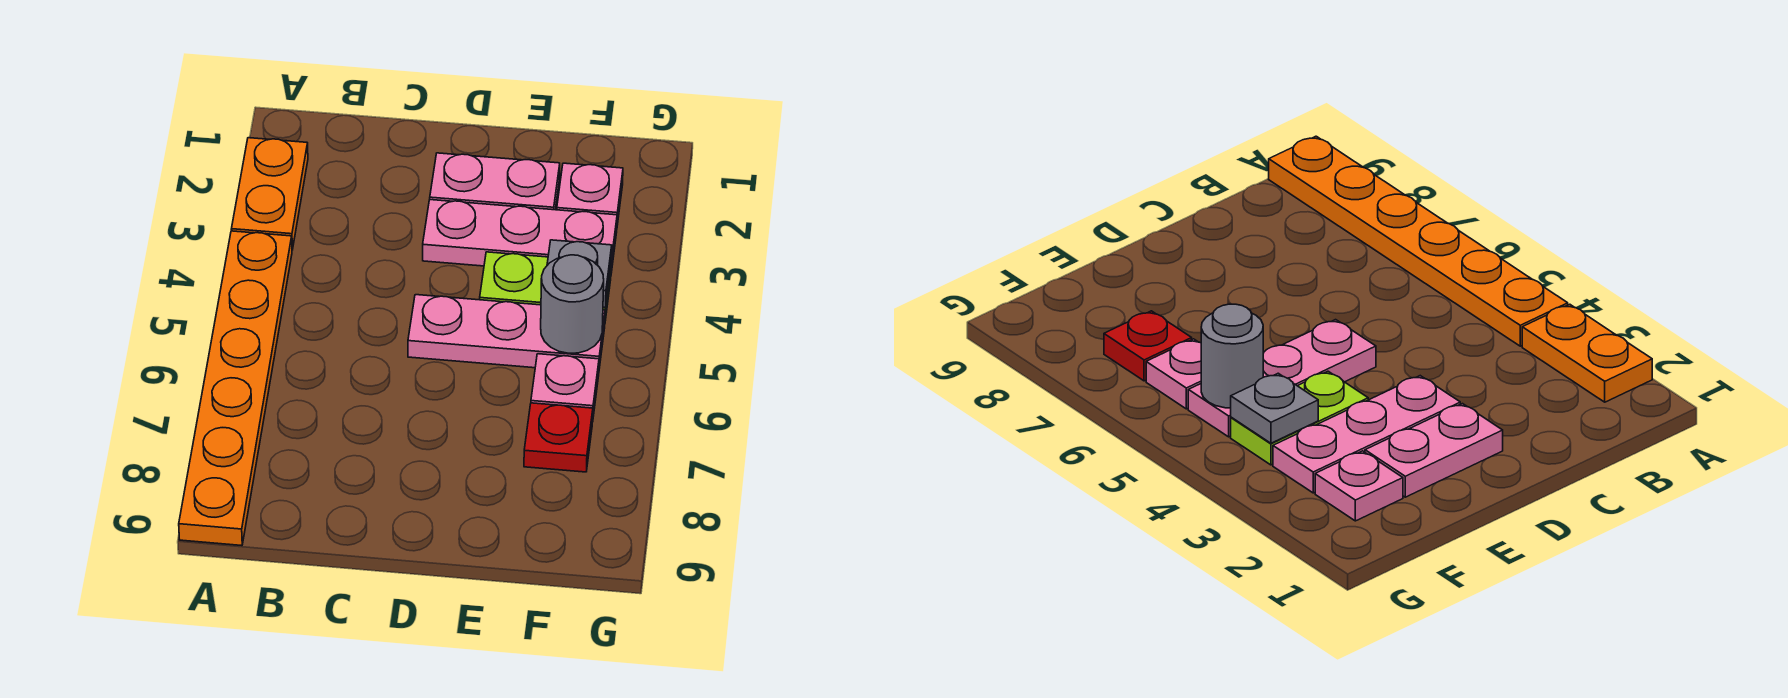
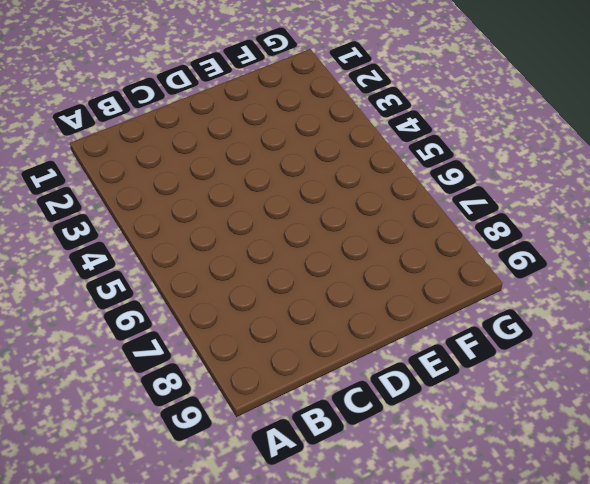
none -> orange plate A2:A3 level 1
none -> orange plate A4:A9 level 1

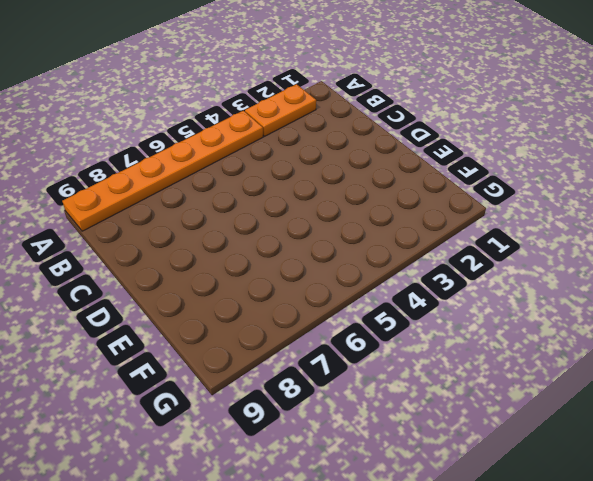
none -> pink plate D2:E2 level 1
none -> pink plate D3:F3 level 1

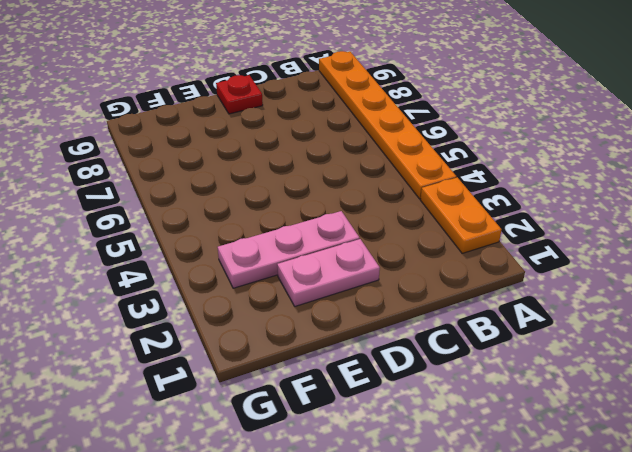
red plate D9 level 1 -> red plate F7 level 1
none -> pink plate D5:F5 level 1
none -> lime plate E4:F4 level 1

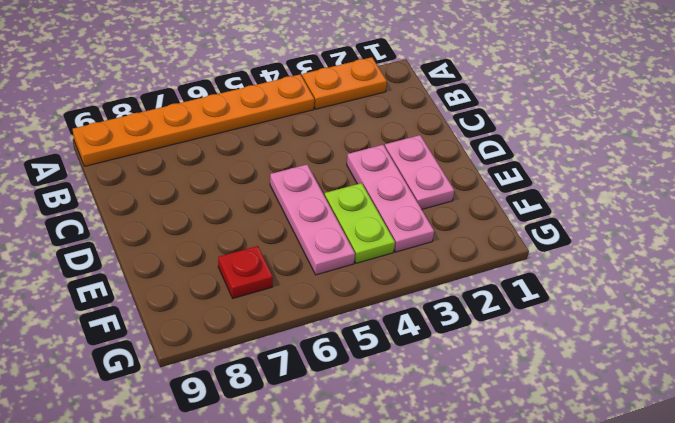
none -> pink plate F2 level 1
none -> pink plate F6 level 1

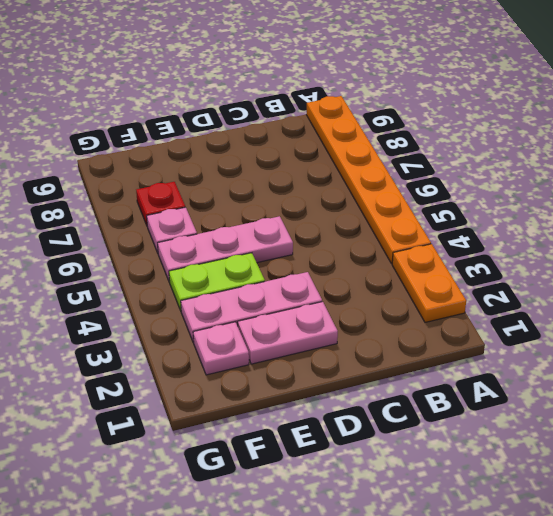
none -> grey plate F4 level 2
none -> grey round brick F5 level 2

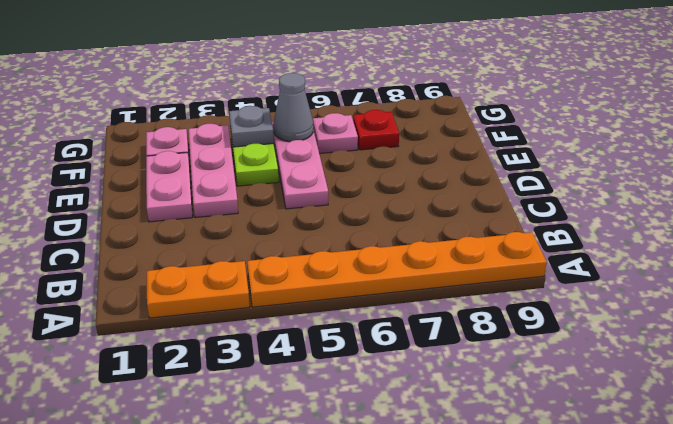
grey cone F5 level 2 -> grey round brick F5 level 2

